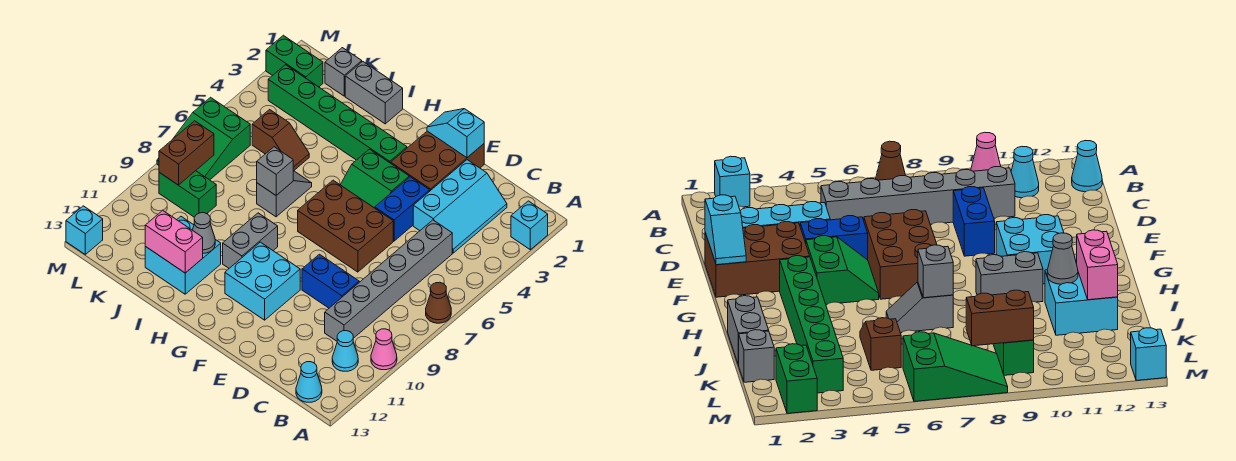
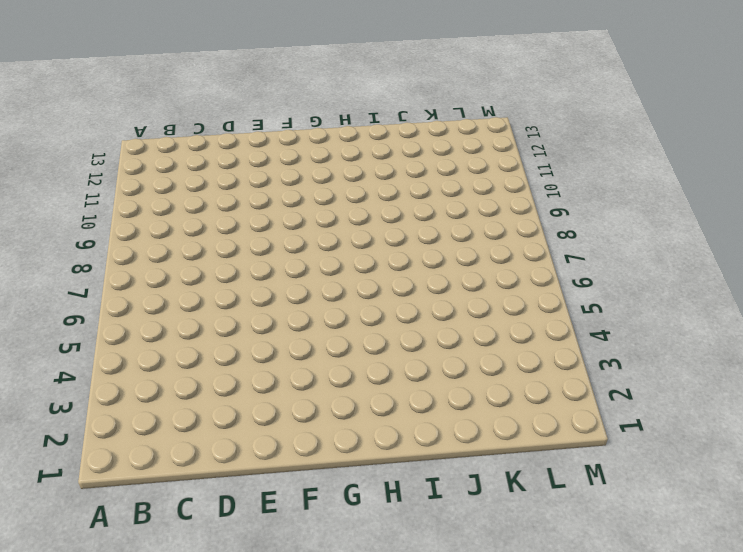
none -> cyan brick A2 level 1
none -> brown cone A7 level 1
none -> pink cone A10 level 1

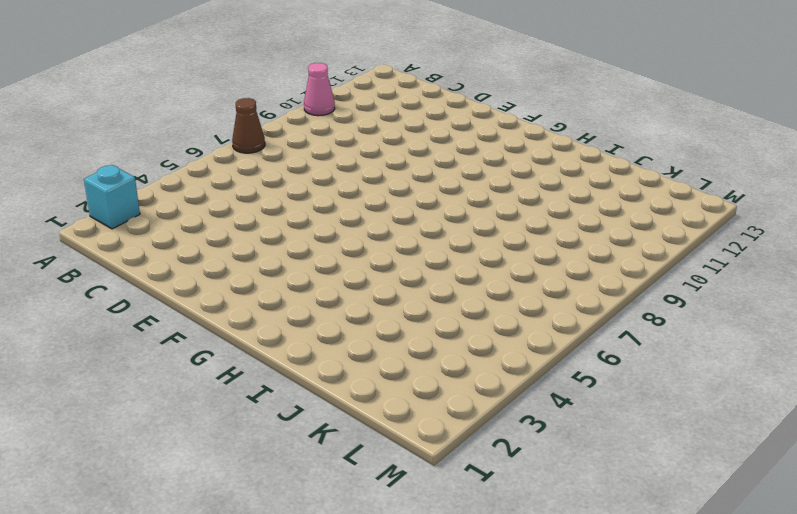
none -> cyan cone B11 level 1
none -> cyan cone B13 level 1
none -> cyan slope C2:D4 level 1 top D

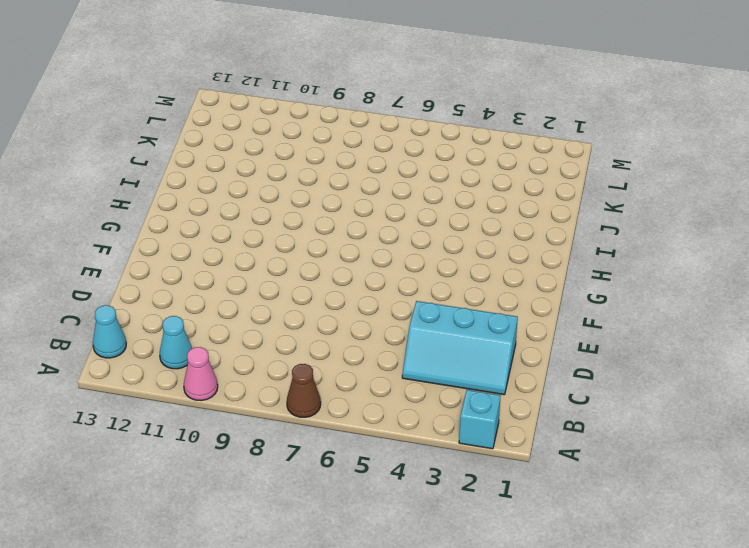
none -> grey brick C5:C10 level 1
none -> blue brick D9:E9 level 1
none -> brown brick E1:F3 level 1

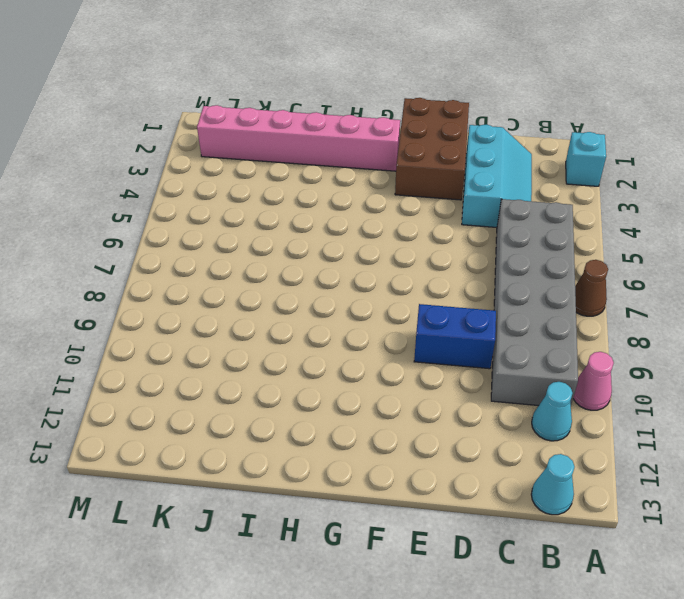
grey brick B5:C10 level 1 -> grey brick C5:C10 level 1
pink brick G2:L2 level 1 -> green brick L2:M2 level 1
none -> blue brick E4:E5 level 1
none -> brown brick E6:G7 level 1
none -> green slope F4:G5 level 1 top 4

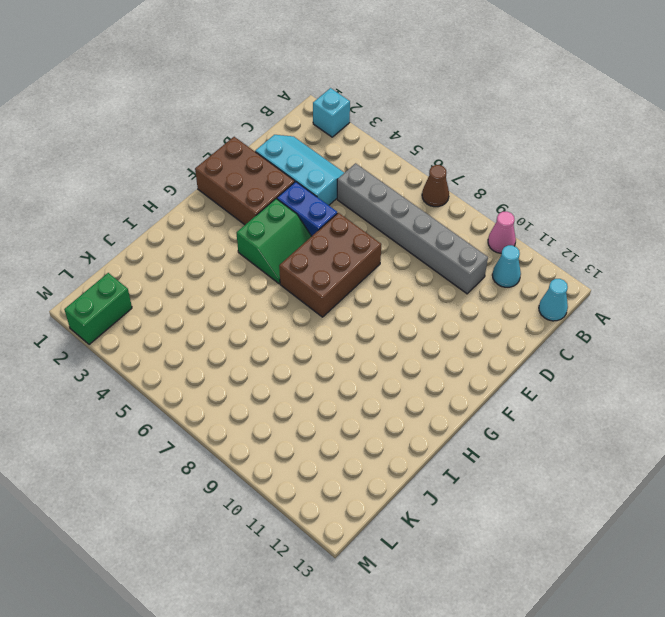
none -> blue brick D9:E9 level 1
none -> cyan brick F10:G11 level 1
none -> green brick G3:L3 level 1

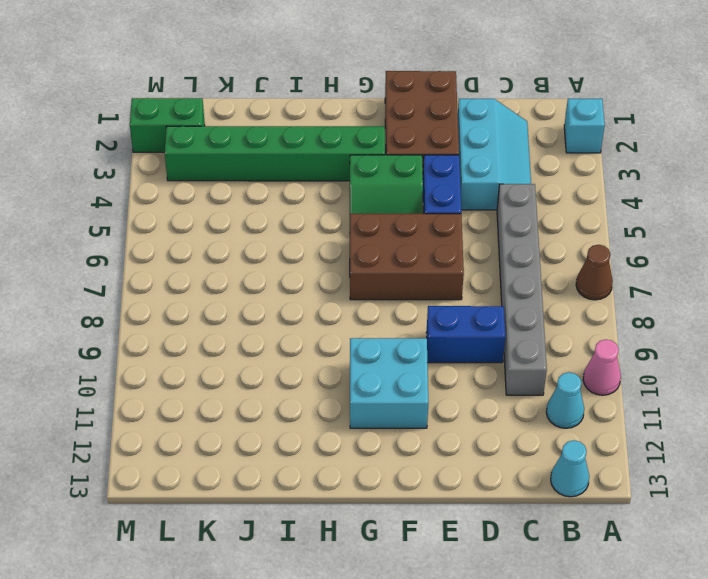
none -> grey brick H9:H10 level 1
none -> grey brick I1:J1 level 1
none -> grey slope I6:I7 level 1 top 7

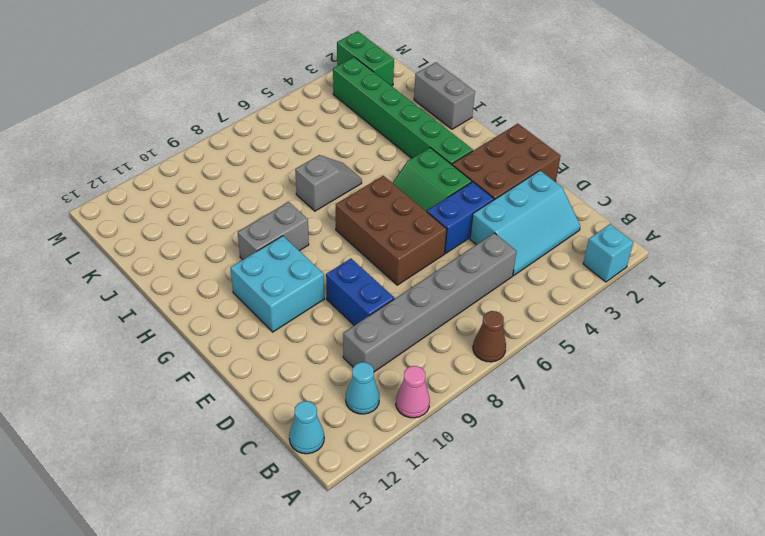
none -> cyan brick I11:J12 level 1
none -> brown slope J5:K5 level 1 top K
none -> grey brick K1 level 1

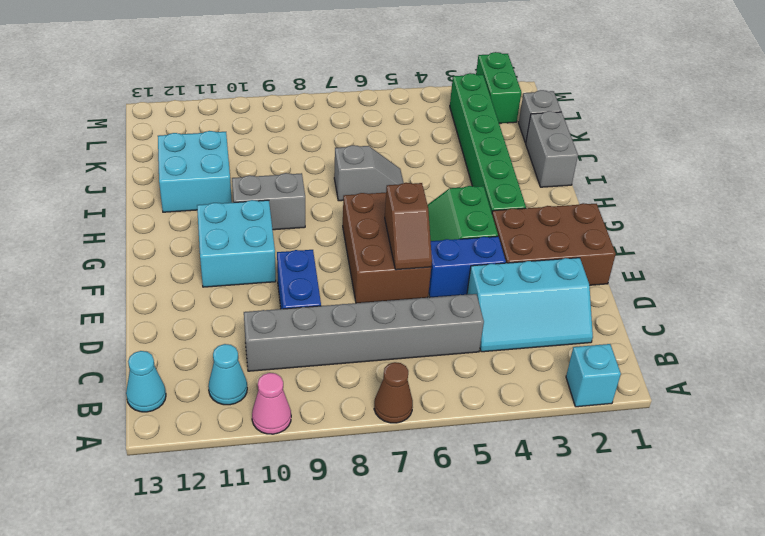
brown slope E6:F6 level 2 top F -> brown slope J5:K5 level 1 top K
none -> green brick K9:L9 level 1
none -> green slope L6:M8 level 1 top 6
none -> cyan brick M13 level 1

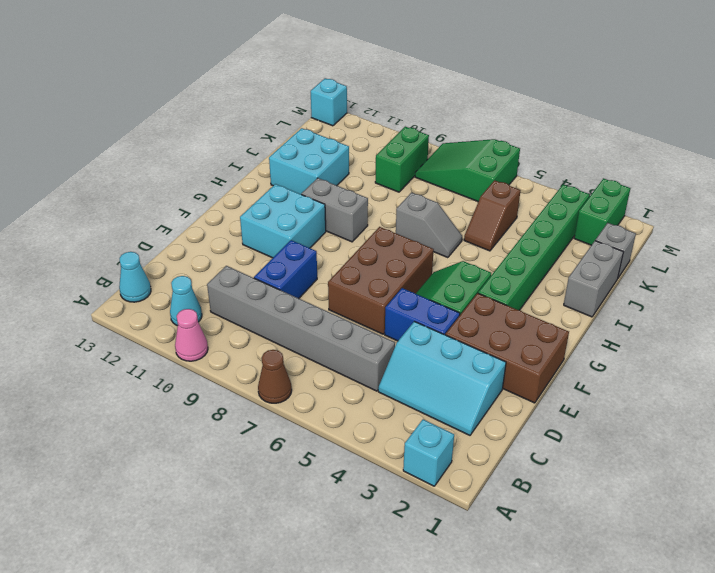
none -> cyan slope E1:F1 level 2 top E
none -> grey brick I7 level 2
none -> grey cone I11 level 2

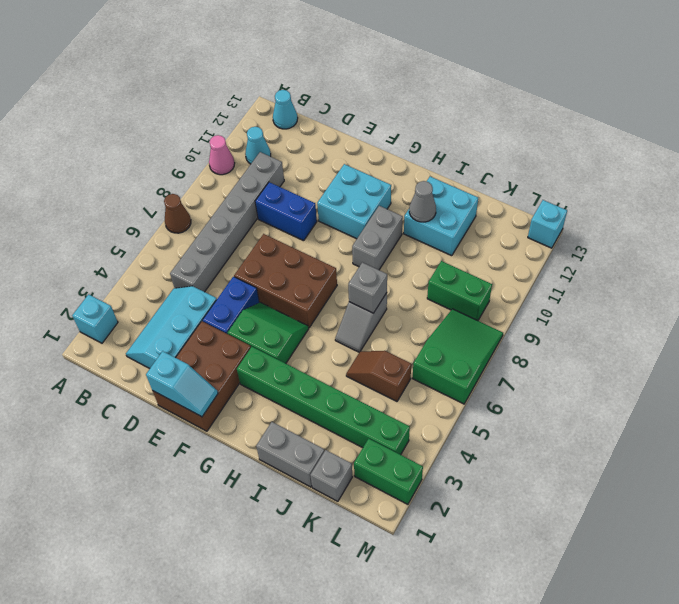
none -> pink brick I12:J12 level 2
none -> brown brick L8:L9 level 2

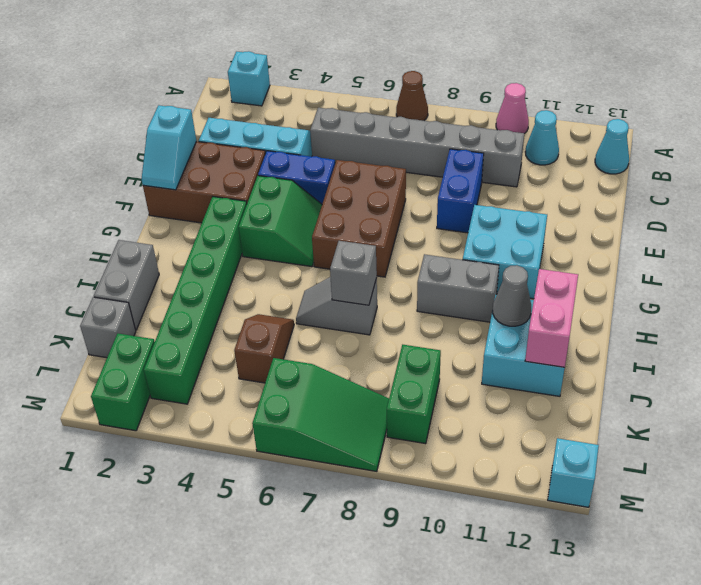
none -> brown brick L8:L9 level 2

